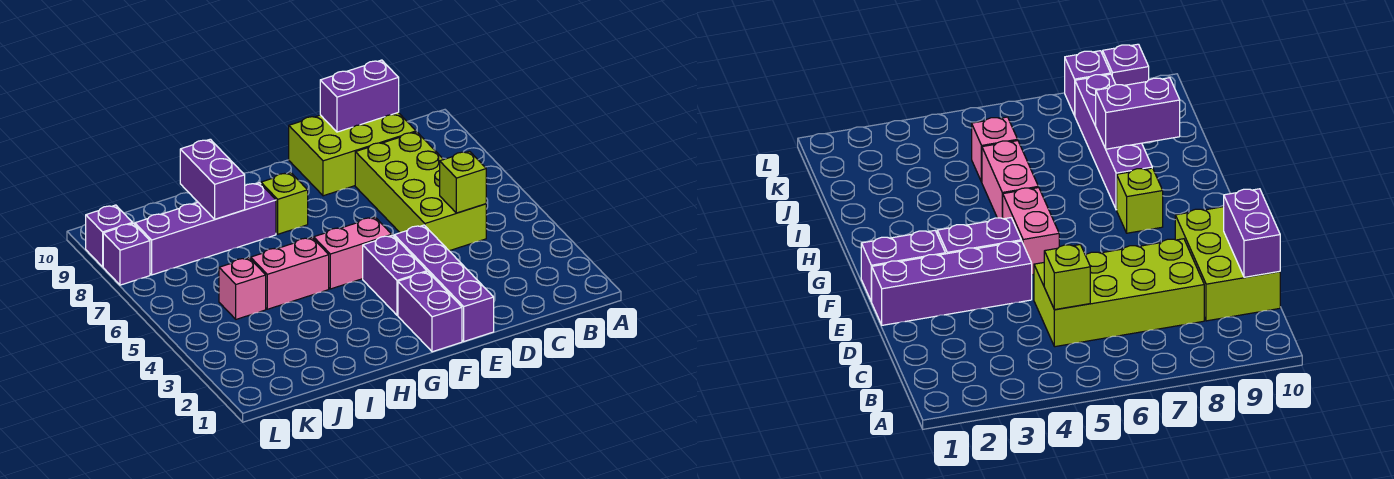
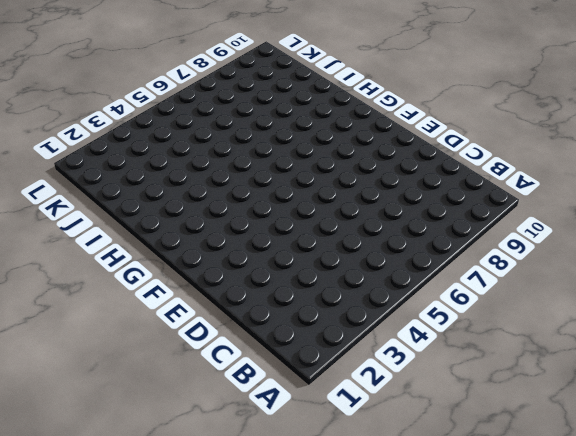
none -> lime brick C5:D8 level 1
none -> lime brick C9:E10 level 1
none -> purple brick E1:E4 level 1

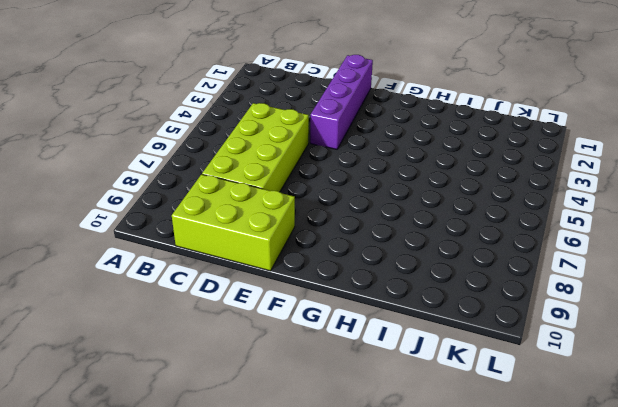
none -> purple brick F1:F2 level 1
none -> purple brick F3:F4 level 1
none -> pink brick F5:G5 level 1

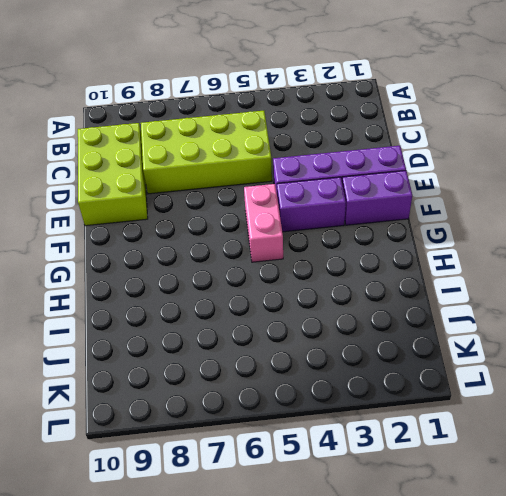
none -> lime brick G8 level 1
none -> pink brick H5:I5 level 1
none -> purple brick H8:K8 level 1

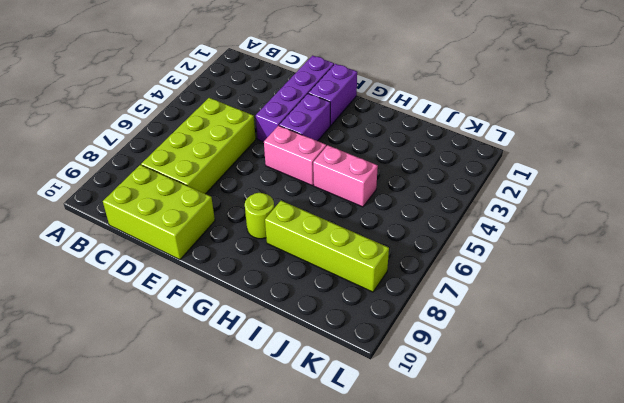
lime round brick G8 level 1 -> lime brick G8 level 1
lime brick H8:K8 level 1 -> purple brick H8:K8 level 1
none -> pink brick J5 level 1
none -> purple brick L8 level 1
none -> purple brick L9 level 1

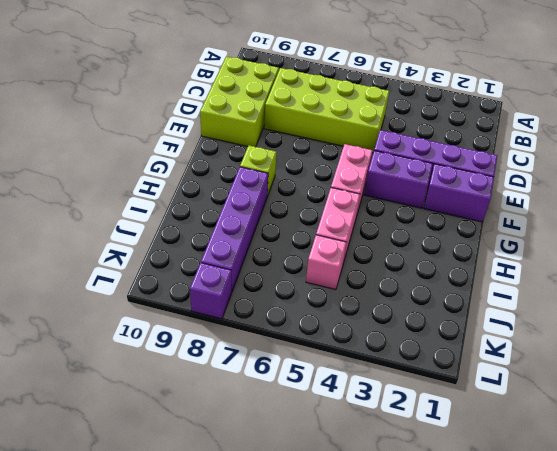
none -> purple brick L9 level 1
none -> lime brick C5 level 2
none -> purple brick C10:D10 level 2

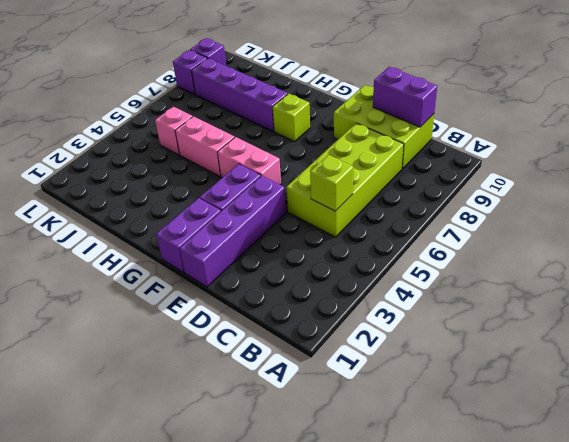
none -> purple brick I8:I9 level 2

